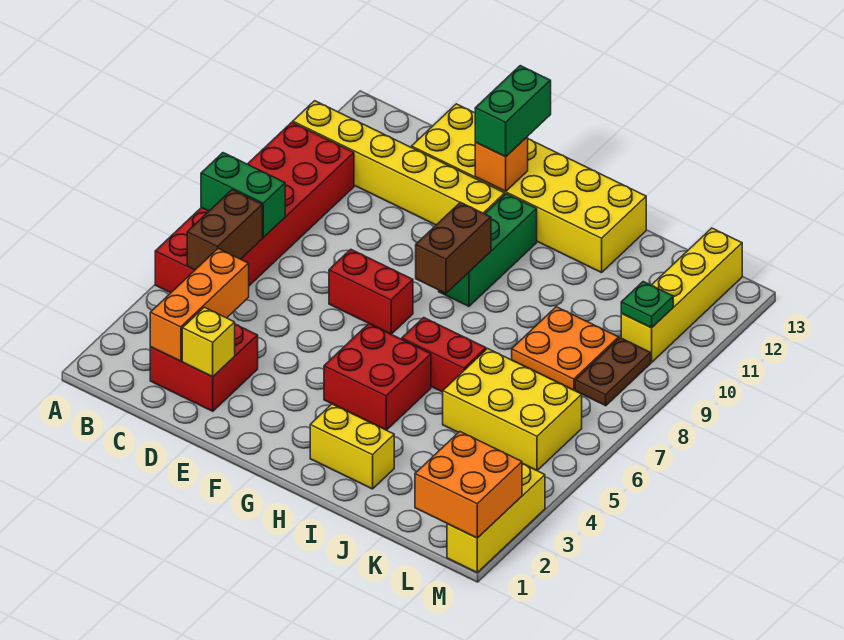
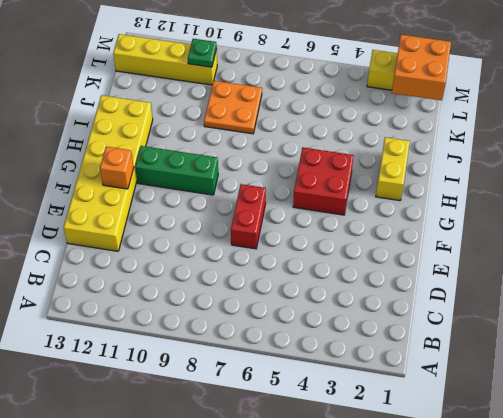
none -> red brick A5:B10 level 1
none -> yellow brick A11:F11 level 1
none -> red brick C2:D3 level 1

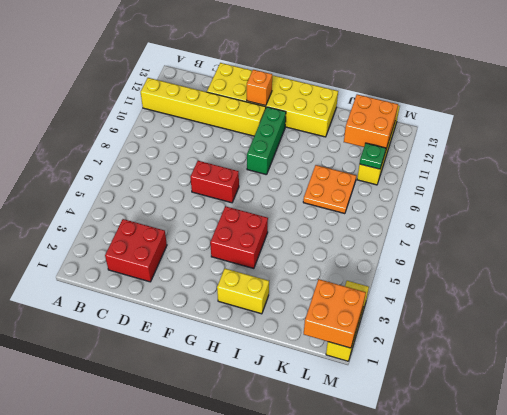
orange brick K11:L12 level 2 -> none
none -> red brick A5:B10 level 1
none -> red brick H6:I6 level 1
none -> yellow brick J5:L6 level 1

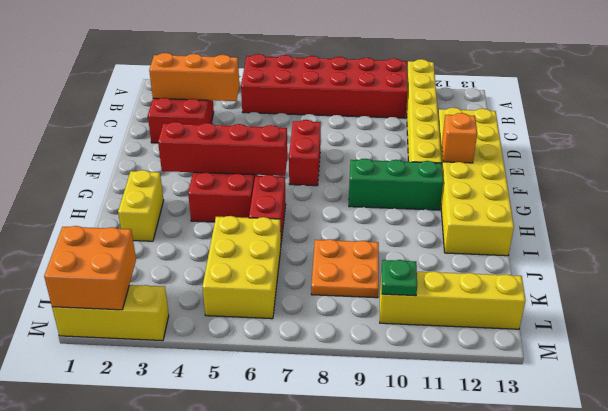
red brick G3:G6 level 2 -> none
none -> brown plate L8:L9 level 1
none -> green brick A7:B7 level 2
none -> brown brick B5:B6 level 2

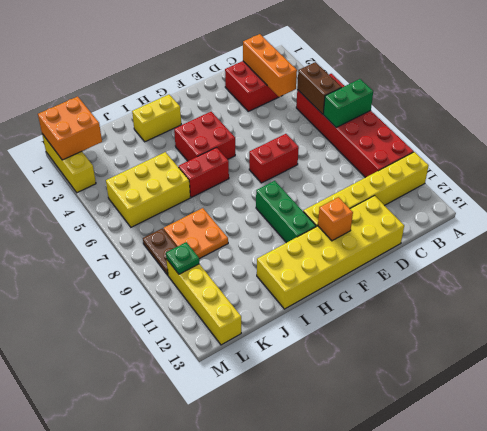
none -> yellow brick D2 level 2
none -> brown brick G8:G9 level 2
none -> green brick F12:F13 level 3

